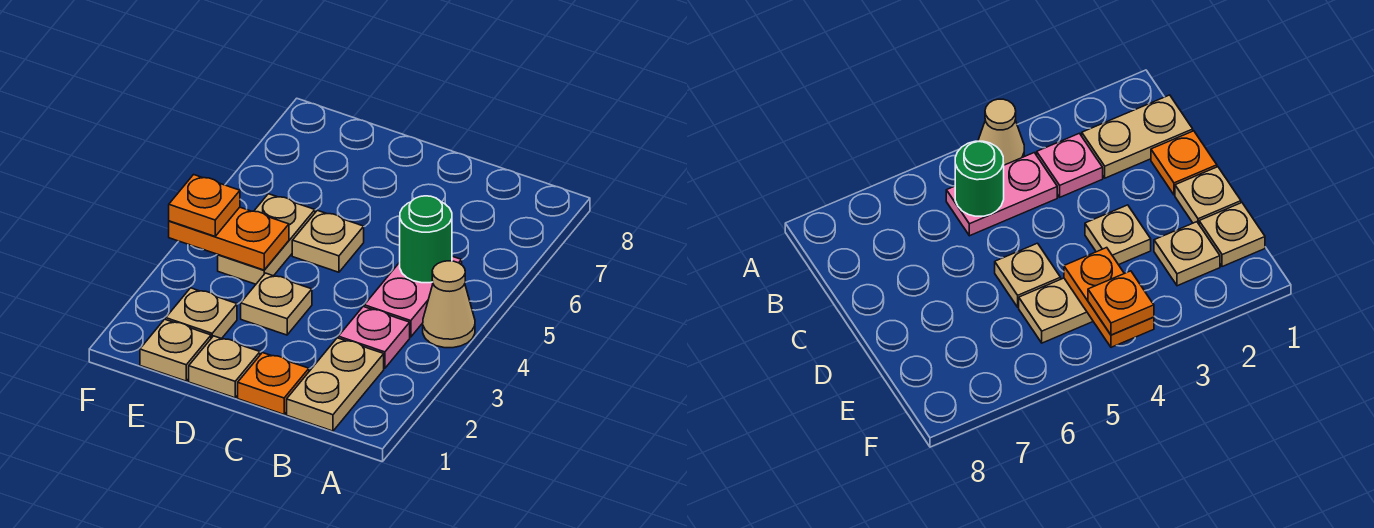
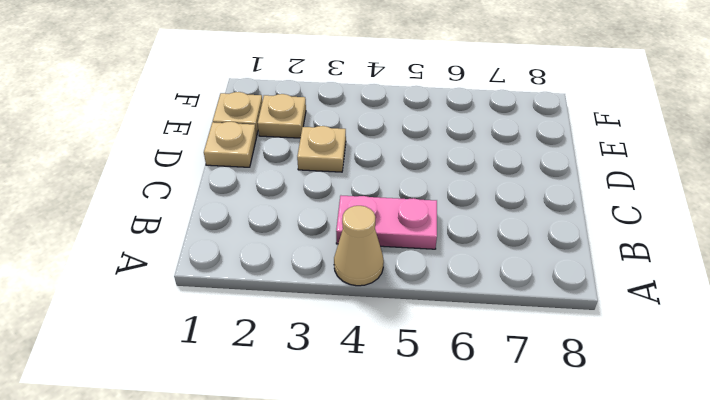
none -> tan plate B1:B2 level 1
none -> pink plate B3 level 1
none -> orange plate C1 level 1

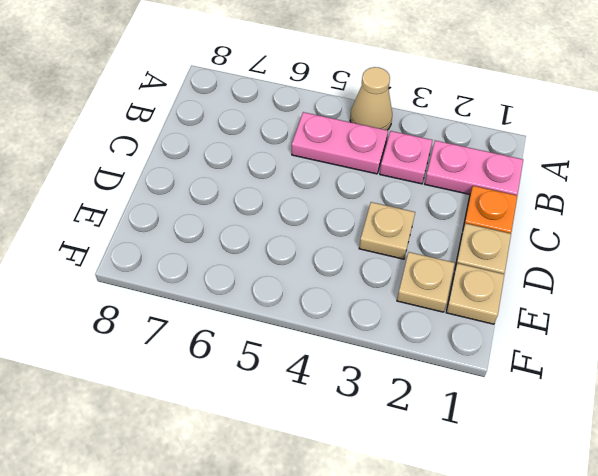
pink plate B1:B2 level 1 -> tan plate B1:B2 level 1
none -> tan plate D5 level 1
none -> tan plate E4:E5 level 1
none -> green round brick B5 level 2

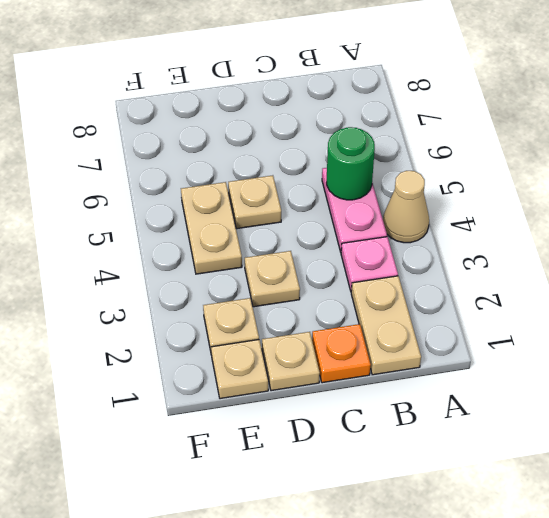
none -> orange plate E4:F4 level 2
none -> orange plate F4 level 3

